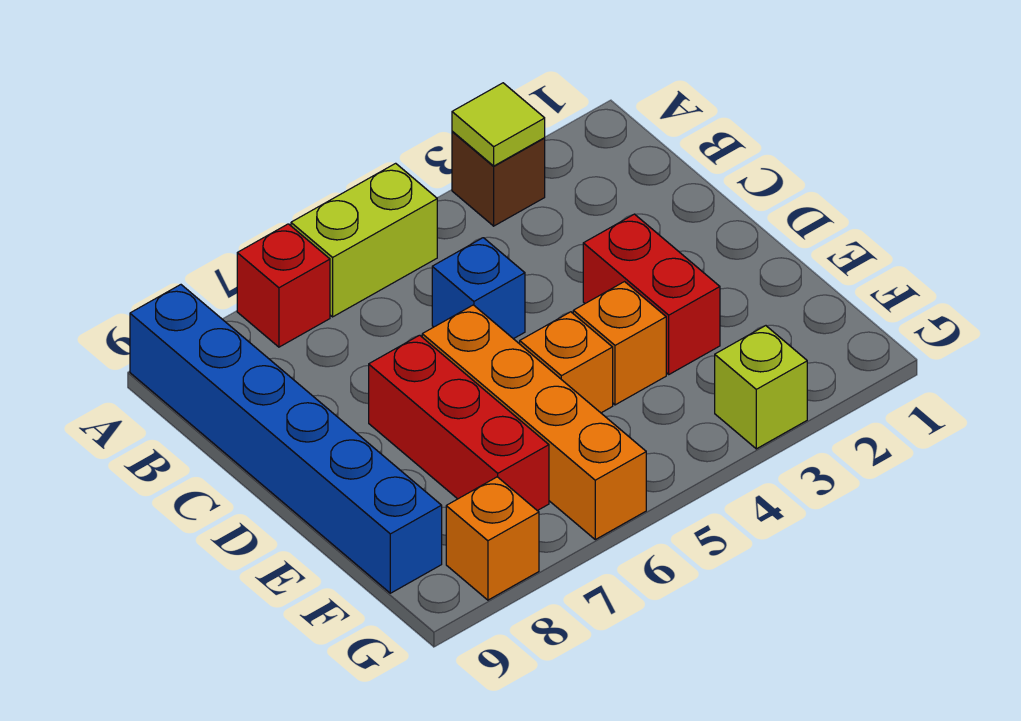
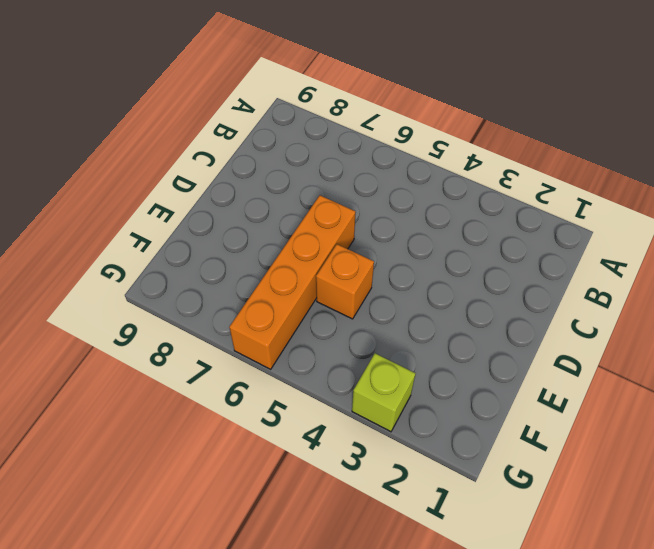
none -> brown brick A3 level 1
none -> lime brick A5:A6 level 1
none -> red brick A7 level 1

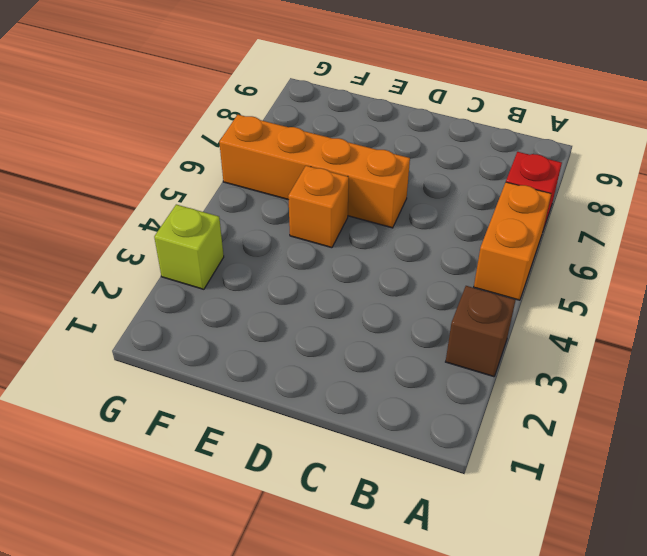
orange brick A5:A6 level 1 -> lime brick A5:A6 level 1
none -> blue brick A9:F9 level 1
none -> blue brick C5 level 1
none -> red brick D3:E3 level 1

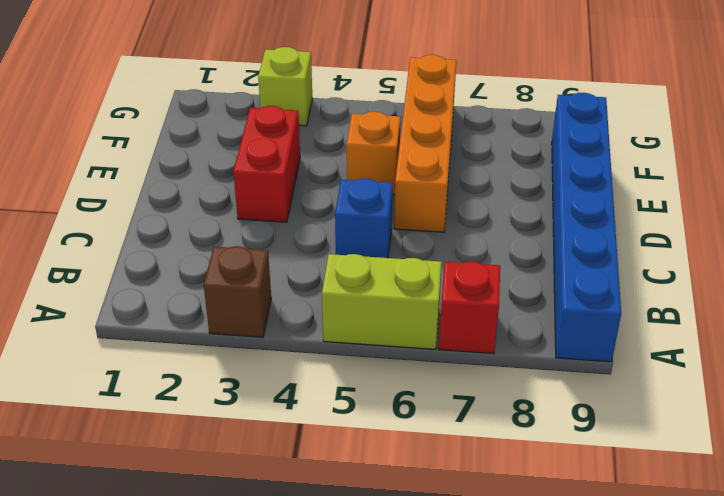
none -> red brick D7:F7 level 1
none -> orange brick E4 level 1
none -> orange brick G8 level 1

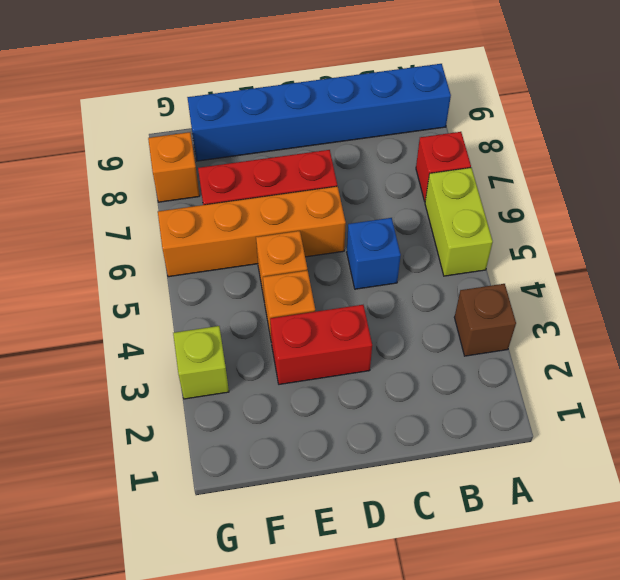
none -> lime tile A3 level 2

